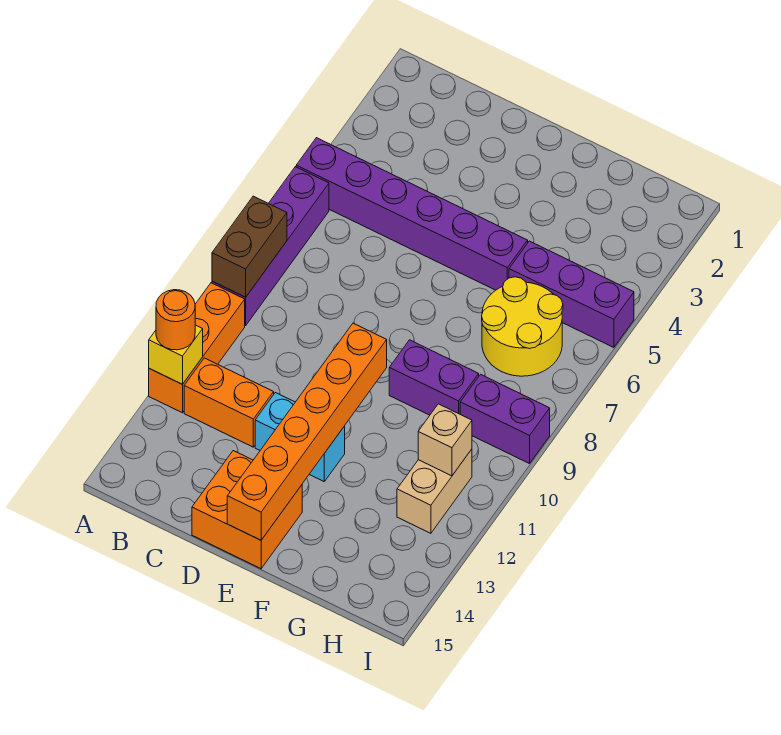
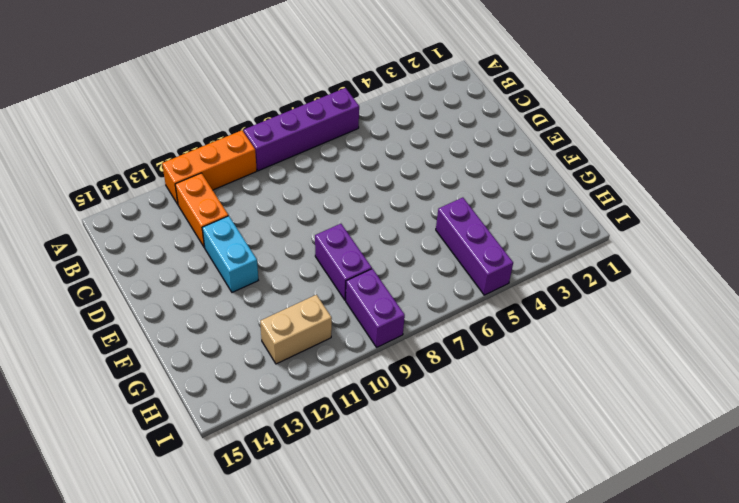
none -> purple brick A5:F5 level 1
none -> orange brick D14:E15 level 1
none -> yellow round brick G6:H7 level 1

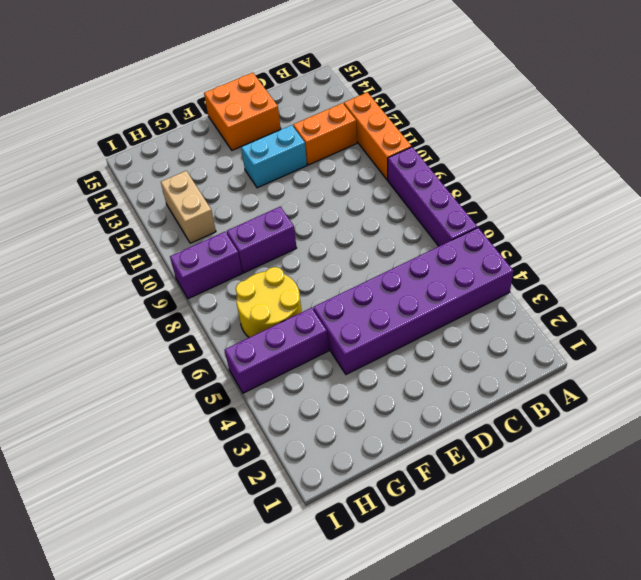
purple brick A4:F5 level 1 -> purple brick A5:F5 level 1
none -> brown brick A8:A9 level 2
none -> yellow brick A12 level 2
none -> orange brick E10:E15 level 2

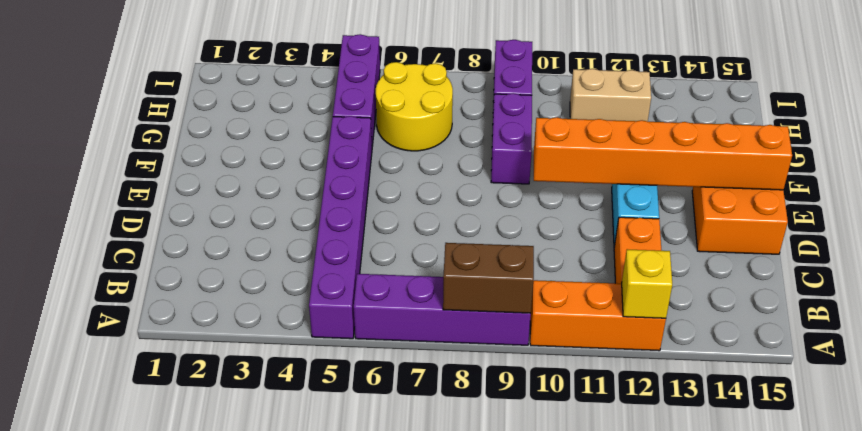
none -> tan brick H11 level 2
none -> orange round brick A12 level 3

